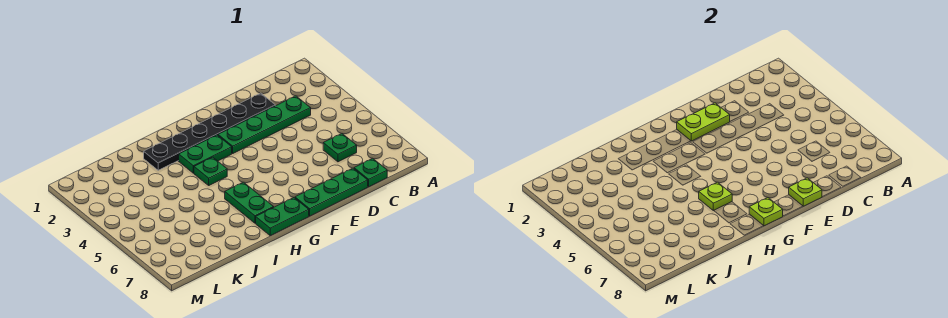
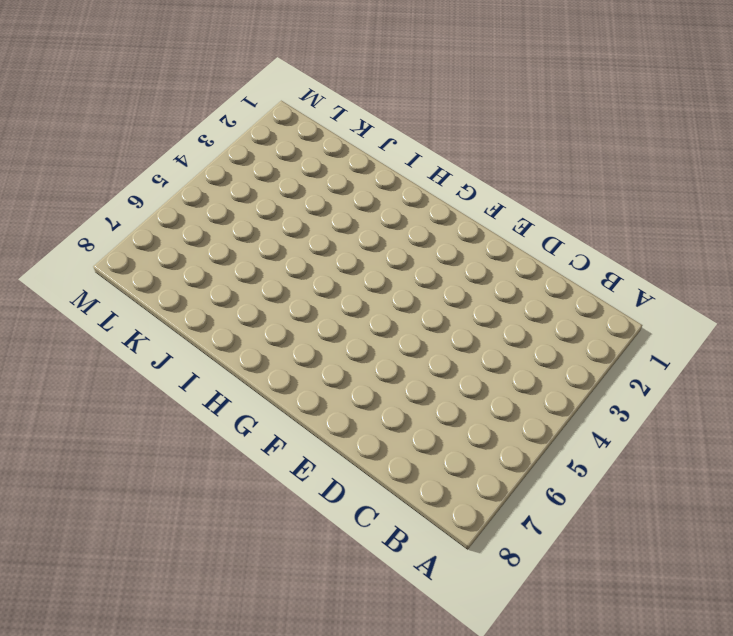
none -> green plate C3:F3 level 1
none -> green plate C6 level 1
none -> green plate C8 level 1

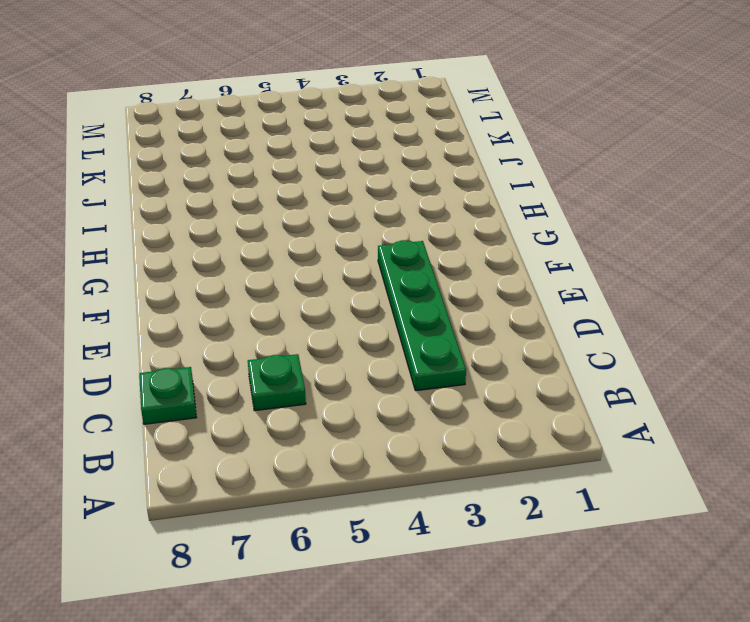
none -> black plate D2:I2 level 1
none -> green plate D8:F8 level 1
none -> green plate G3:H3 level 1

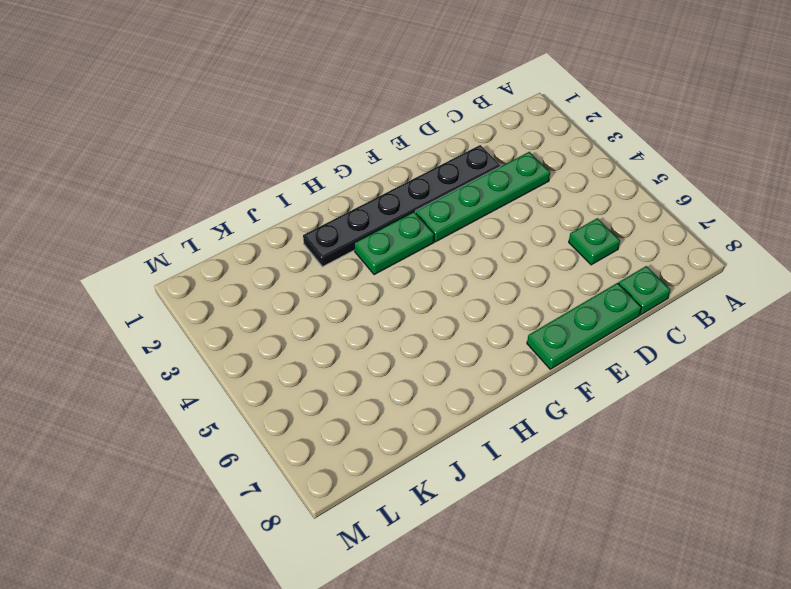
none -> green plate G8:H8 level 1
none -> green plate H4 level 1
none -> green plate H6:H7 level 1

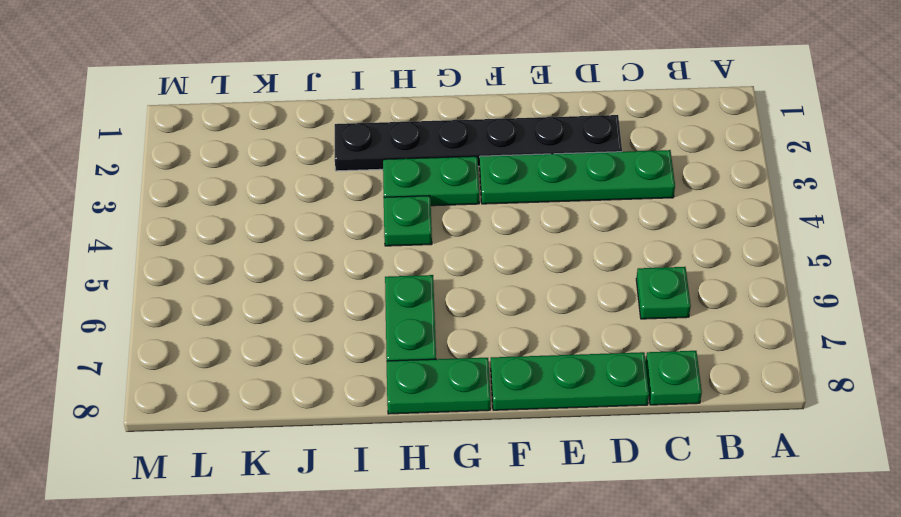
none -> lime plate E2:F2 level 2
none -> lime plate E8 level 2
none -> lime plate G8 level 2

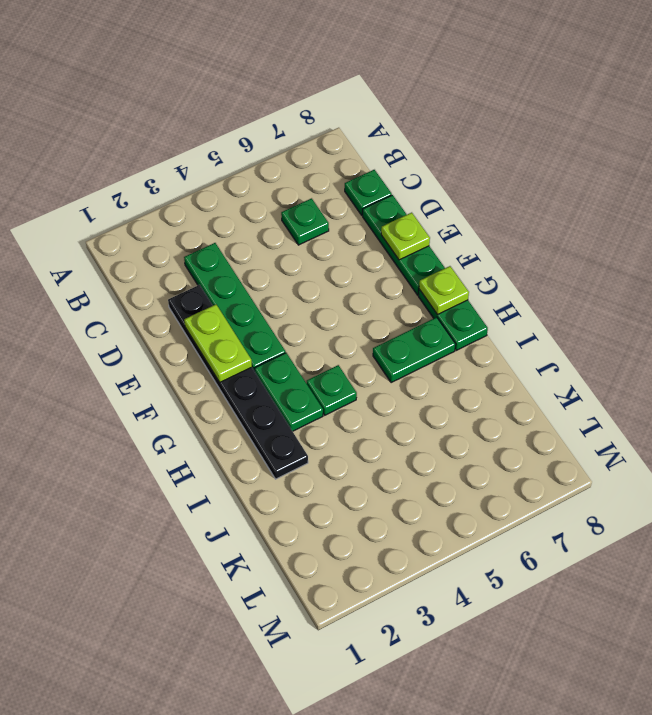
none -> lime plate H6 level 2

